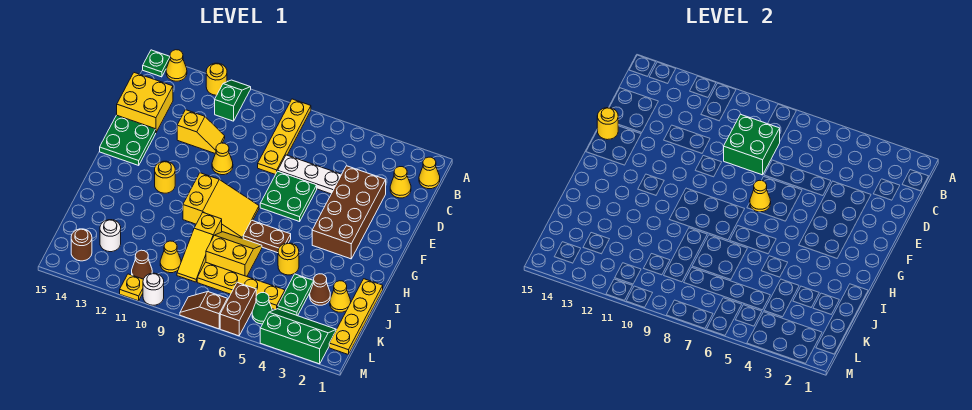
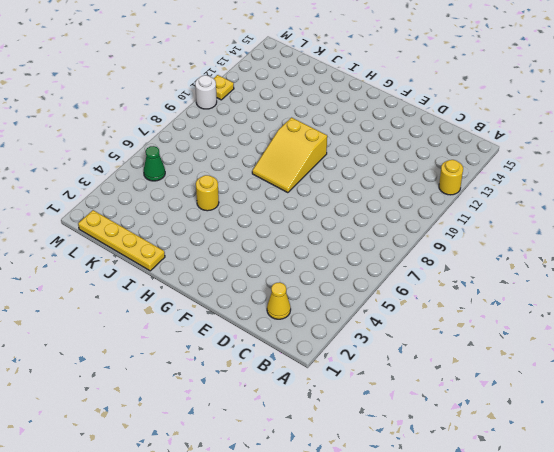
none -> yellow plate A8:D8 level 1
none -> green slope A11:B11 level 1 top B
none -> yellow cone A14 level 1
none -> green plate A15 level 1

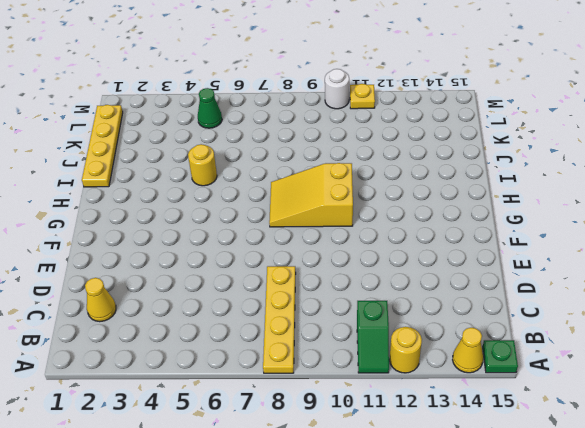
none -> yellow cone B1 level 1
none -> yellow brick C14:D15 level 1
none -> brown brick D3:G4 level 1
none -> white plate D5:D7 level 1

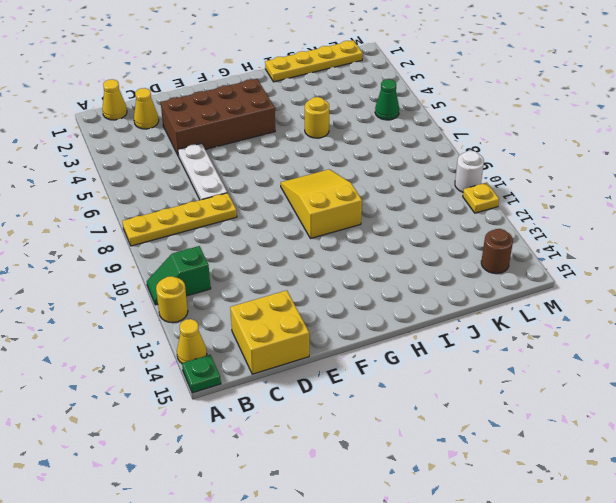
none -> yellow slope D11:D12 level 1 top 12
none -> green plate E6:F7 level 1
none -> yellow cone E10 level 1
none -> green plate E14:F15 level 1

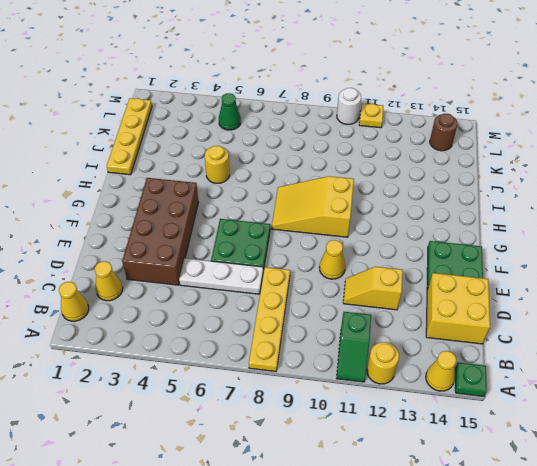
none -> yellow round brick G12 level 1
none -> brown plate H6:H7 level 1
none -> yellow slope I7:J8 level 1 top J
none -> yellow slope I9:K9 level 1 top I

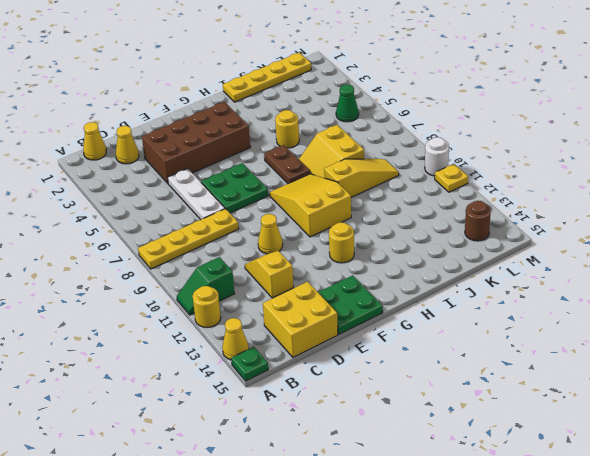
none -> yellow cone J2 level 1
none -> brown cone J3 level 1
none -> green plate J4:K4 level 1
none -> yellow plate K5:K8 level 1

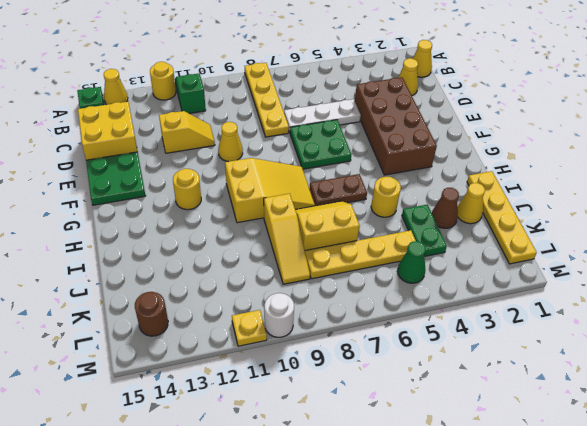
none -> yellow cone K10 level 1
none -> white round brick K13 level 1
none -> green slope L2:M4 level 1 top M
none -> brown brick L6:M6 level 1

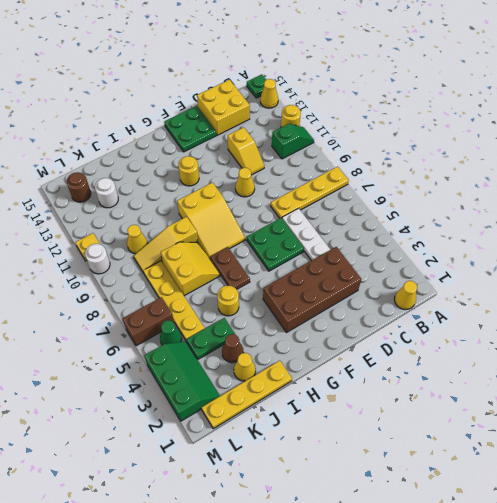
none -> yellow cone C2 level 1
none -> brown cone L11 level 1
none -> brown slope M7:M8 level 1 top 7
none -> green brick C8:D9 level 2

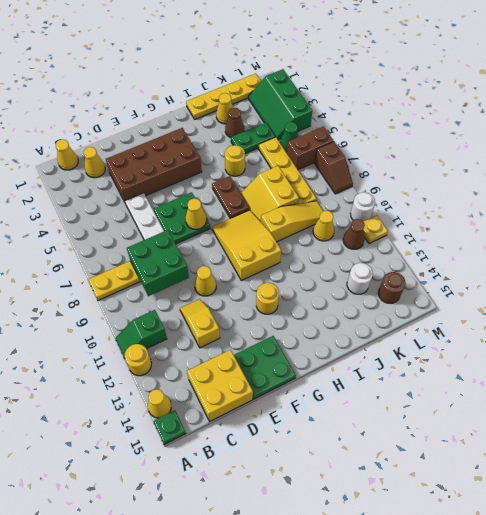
none -> yellow round brick E15 level 2

